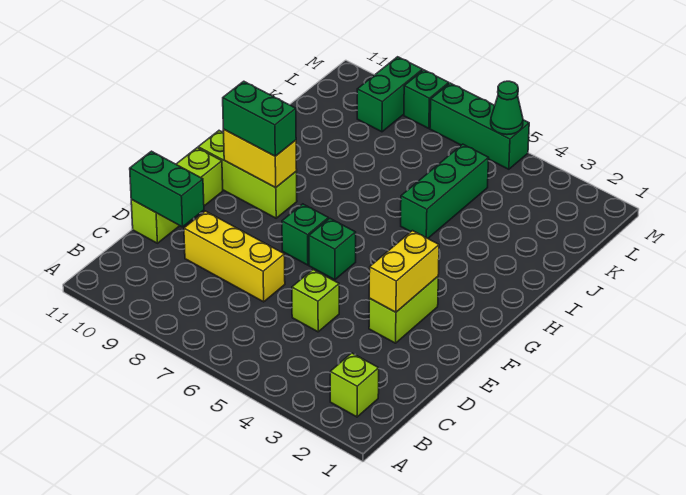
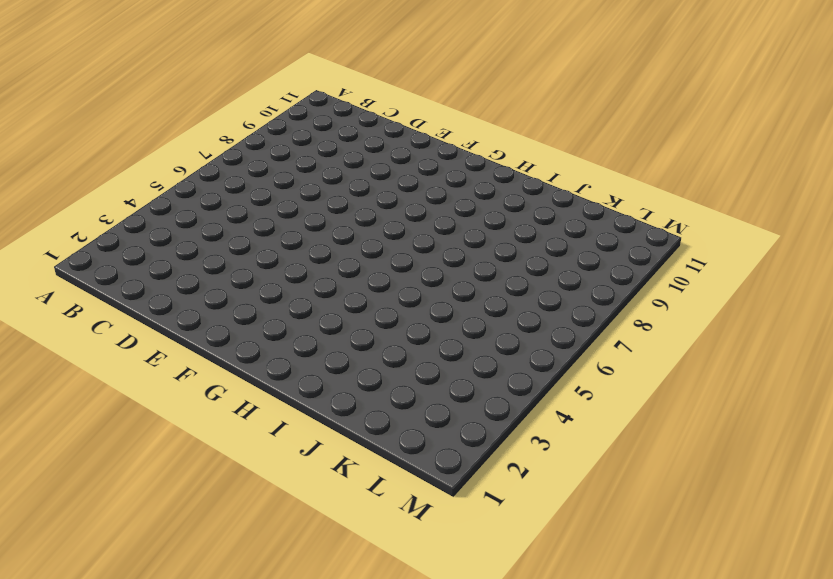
none -> lime brick B2 level 1
none -> lime brick D5 level 1
none -> yellow brick D7:D9 level 1

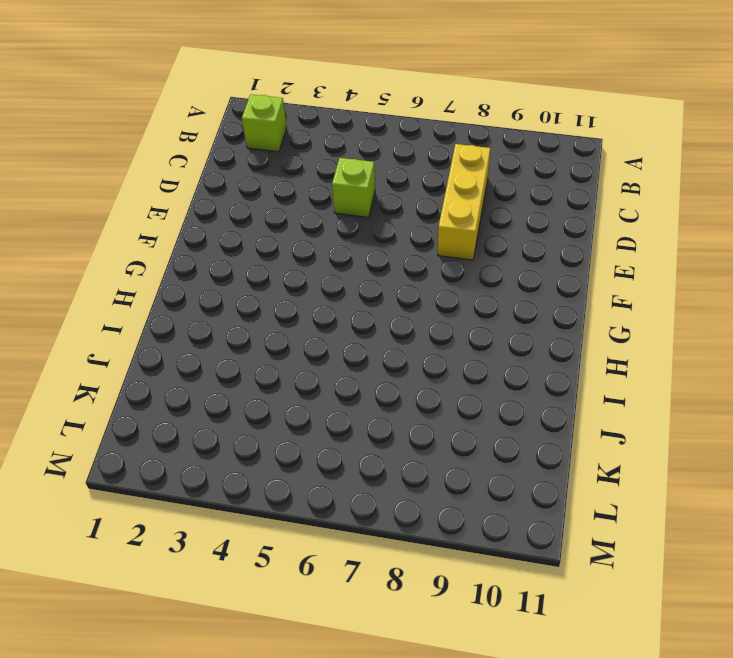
yellow brick C8:E8 level 1 -> yellow brick D7:D9 level 1
none -> lime brick D11:F11 level 1
none -> lime brick E3:F3 level 1
none -> green brick F6 level 1

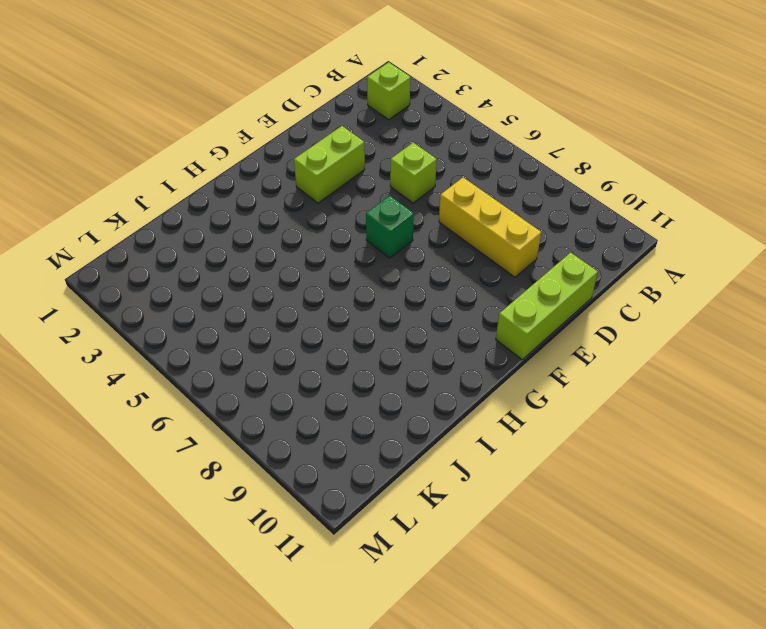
none -> green brick F7 level 1
none -> lime brick G9:G11 level 1
none -> green brick I5:K5 level 1

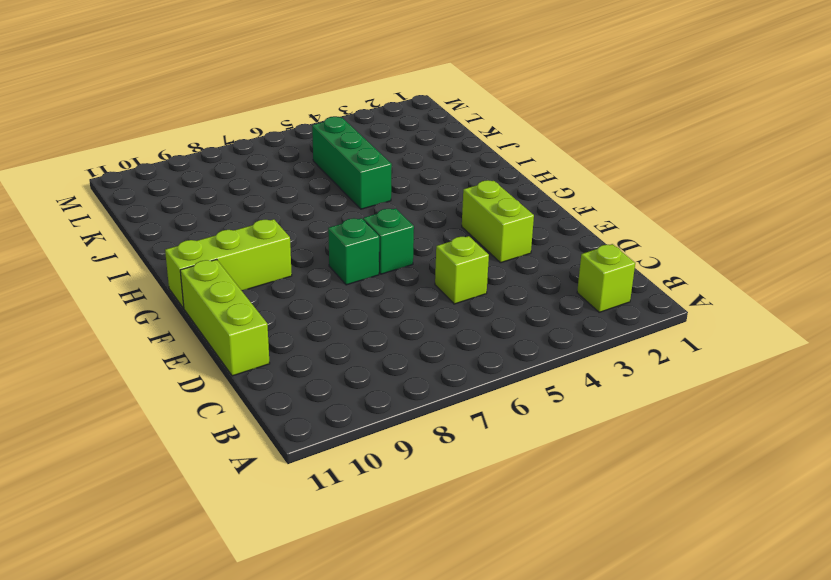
none -> yellow brick D7:D9 level 1
none -> green brick L9:M9 level 1
none -> green brick M5:M7 level 1

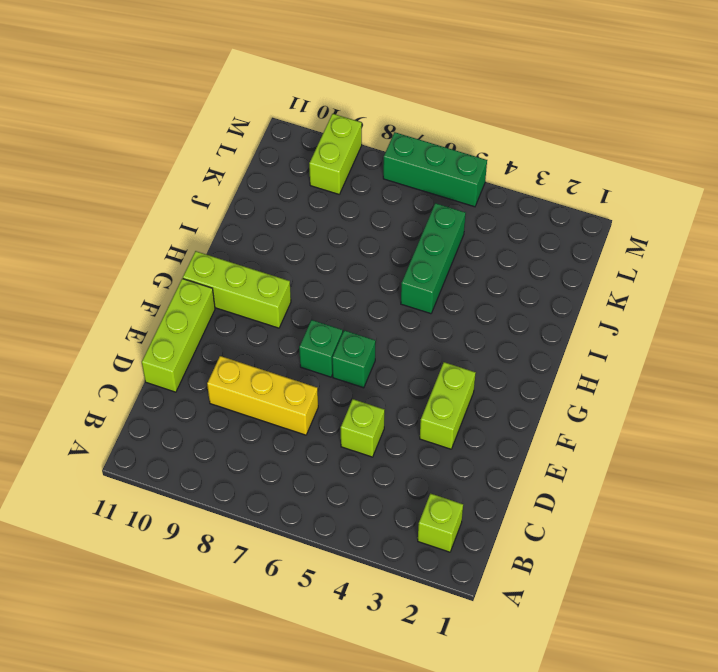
lime brick L9:M9 level 1 -> green brick L9:M9 level 1
none -> green brick M8 level 1
none -> green brick D10:D11 level 2
none -> yellow brick E3:F3 level 2

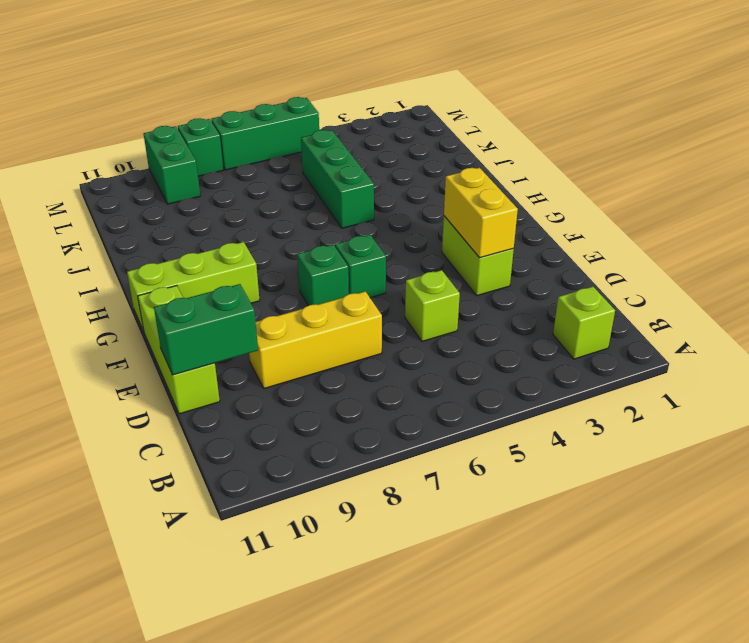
none -> yellow brick G9:G10 level 2
none -> green cone M5 level 2
none -> green brick G9:G10 level 3

